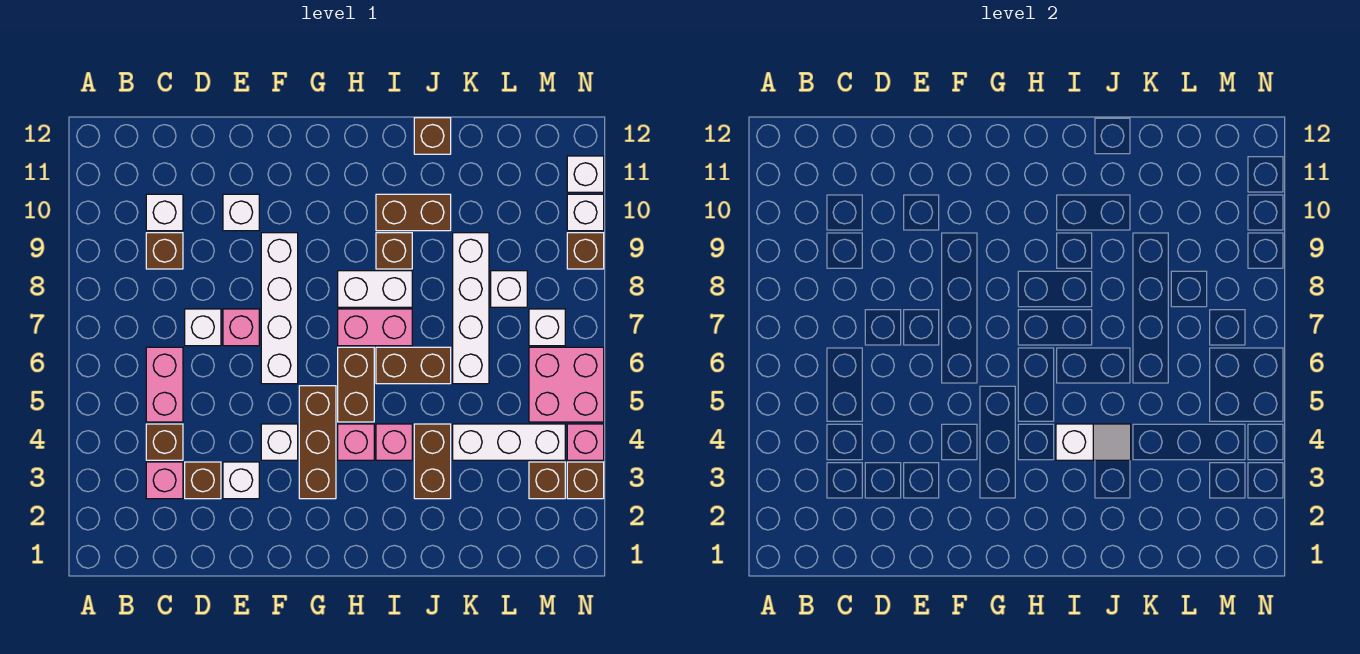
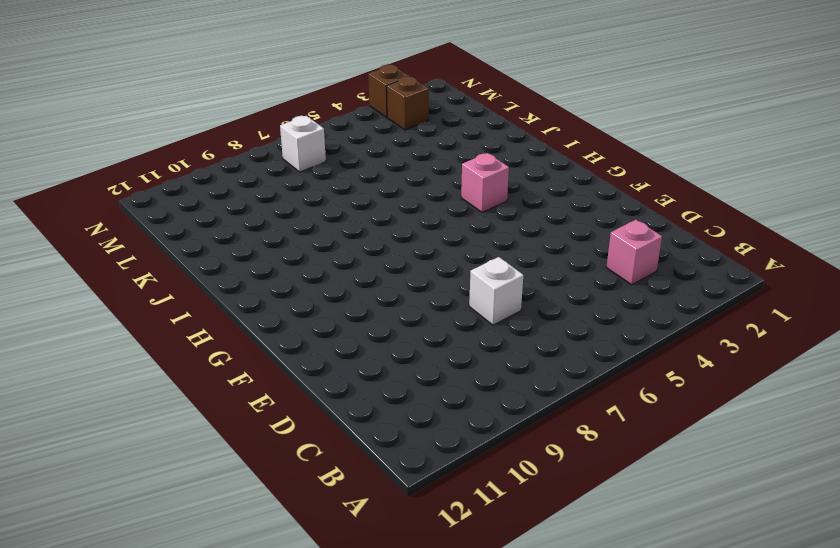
none -> brown brick C4 level 1
none -> pink brick C5:C6 level 1
none -> brown brick C9 level 1
none -> white brick C10 level 1

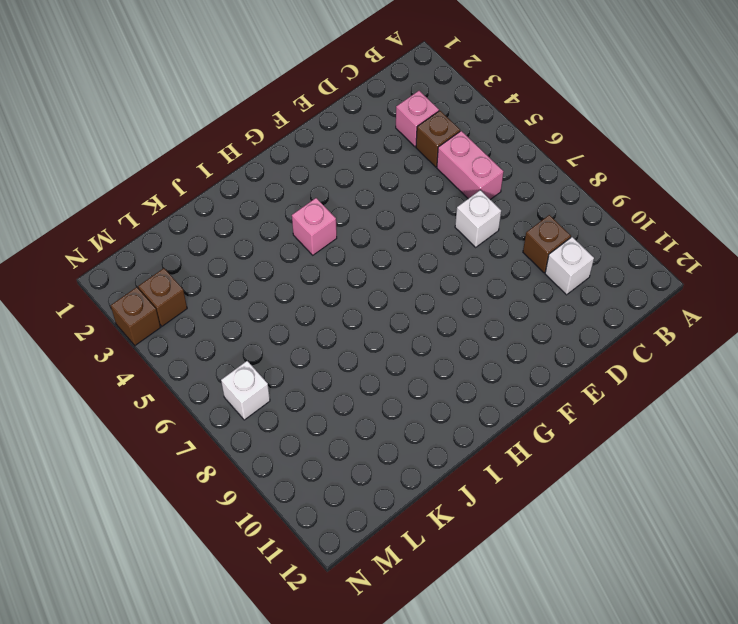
none -> brown brick D3 level 1
none -> white brick E3 level 1
none -> pink brick E7 level 1
none -> white brick E10 level 1

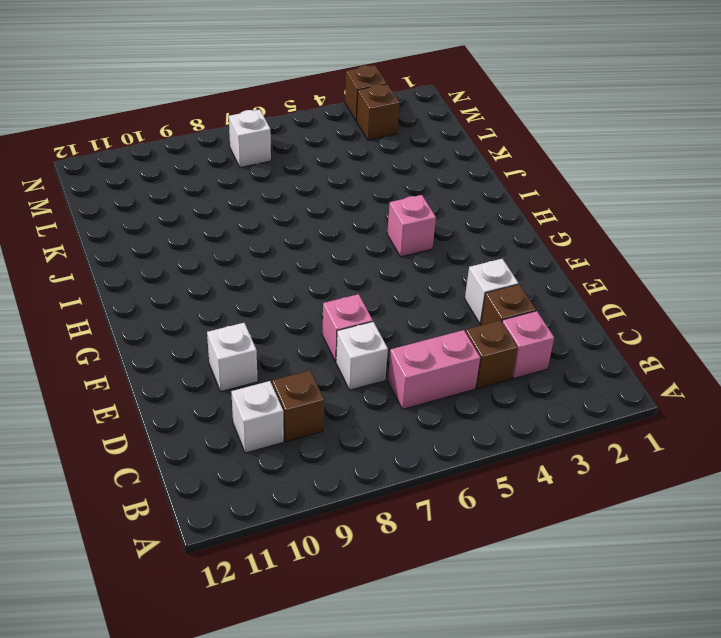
none -> white brick F4 level 1
none -> white brick F6:F9 level 1
none -> brown brick G3:G5 level 1
none -> brown brick H5:H6 level 1

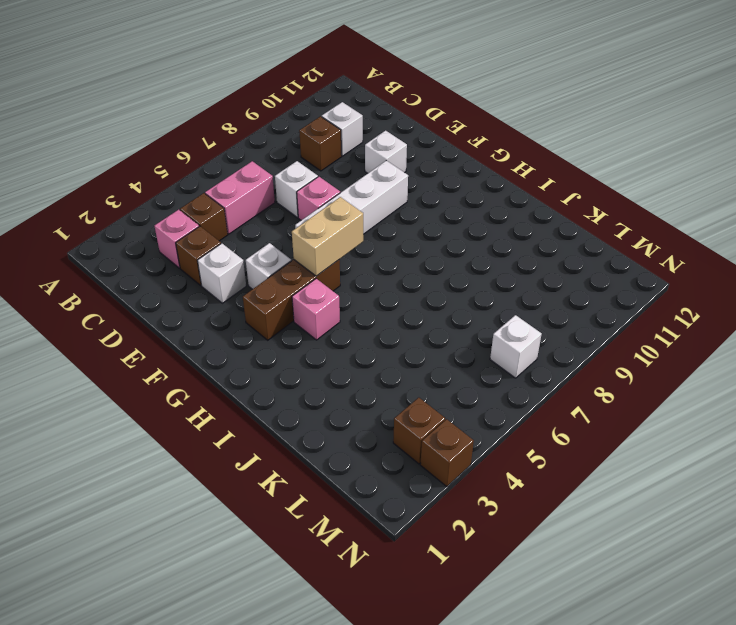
tan brick G5:G6 level 2 -> none
none -> brown brick H5:H6 level 1
none -> pink brick H7:I7 level 1
none -> white brick H8:I8 level 1
none -> pink brick I4 level 1

